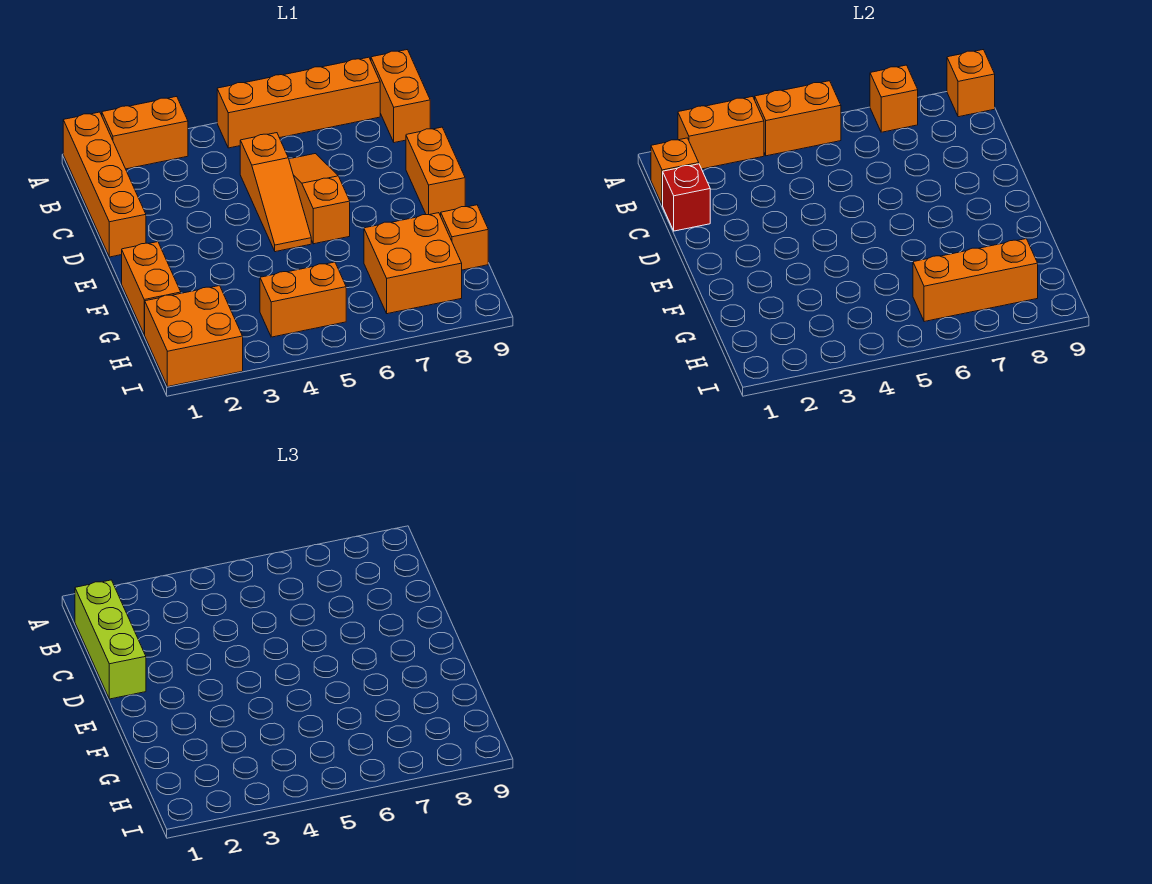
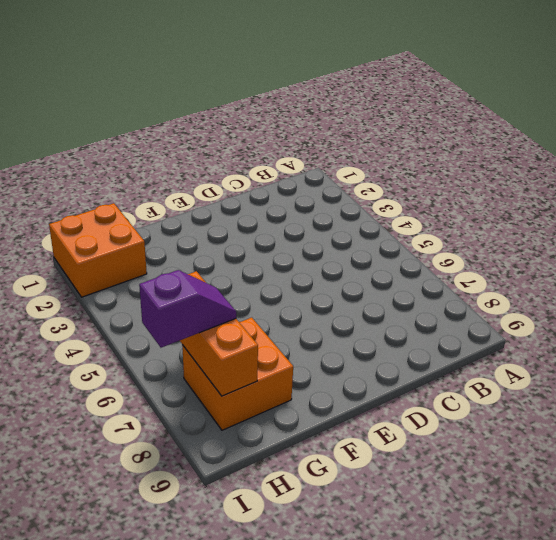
purple slope H7:I7 level 3 top I -> none
none -> orange brick A1:D1 level 1
none -> orange brick A2:A3 level 1
none -> orange brick A5:A8 level 1

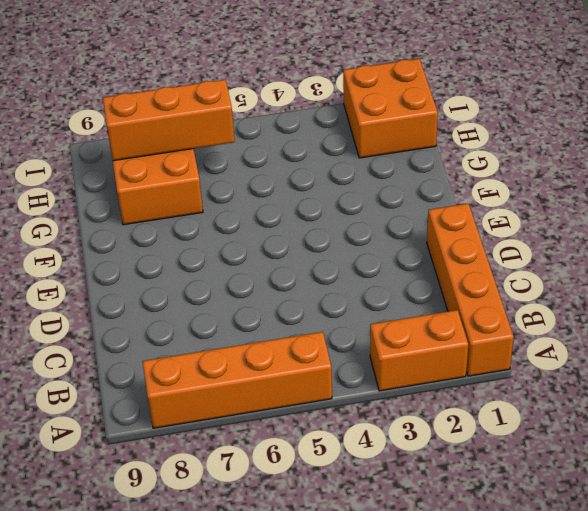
none -> orange brick A9:B9 level 1
none -> orange slope C5:E5 level 1 top C
none -> orange slope C6:E6 level 1 top E

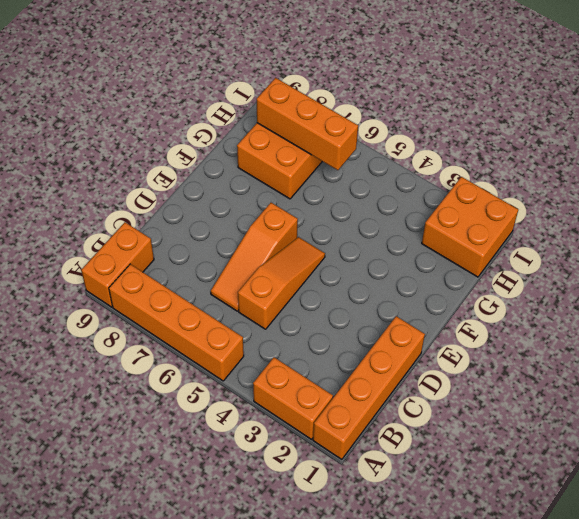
none -> orange brick D9:E9 level 1
none -> orange brick F1:G1 level 1
none -> orange brick G9 level 1

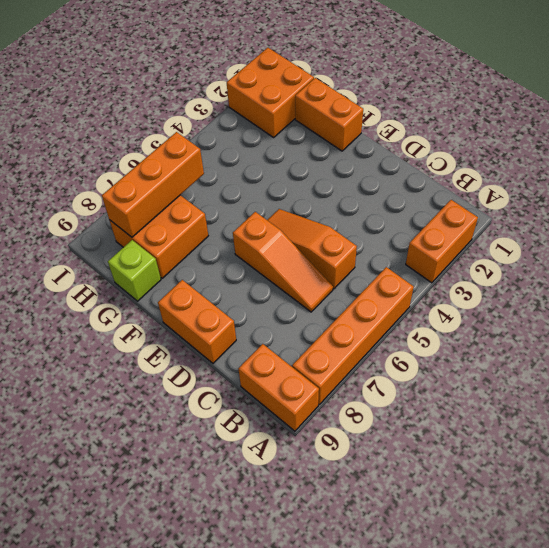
lime brick G9 level 1 -> orange brick G9 level 1
none -> orange brick A1:D1 level 1
none -> orange brick H4:H5 level 1
none -> orange brick A2:A3 level 2

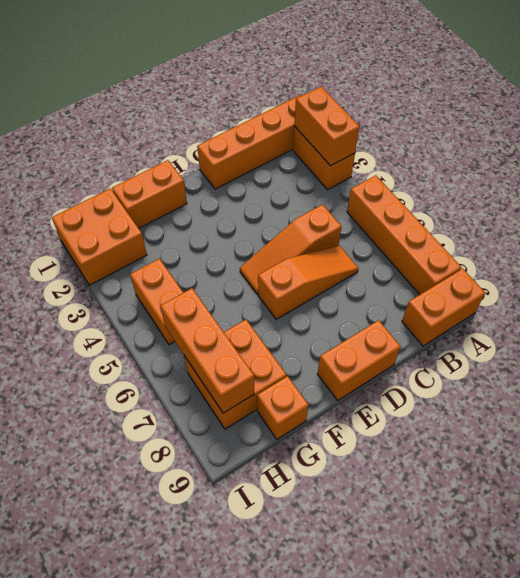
none -> orange brick A4:A5 level 2
none -> orange brick A7 level 2
none -> orange brick A9 level 2

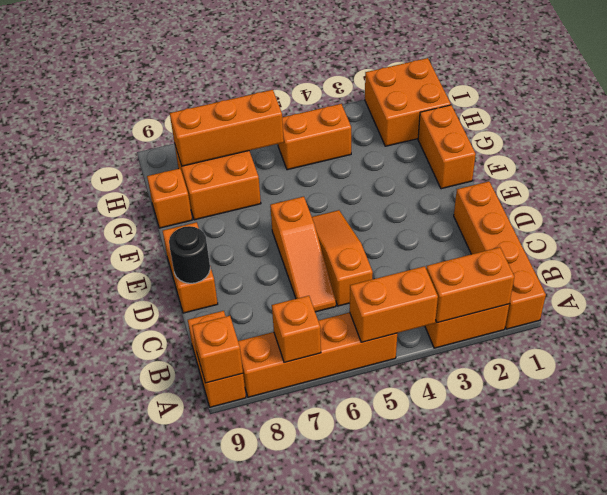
black round brick D9 level 2 -> none
none -> orange brick B1 level 2
none -> red brick C1 level 2
none -> lime brick B1:D1 level 3

